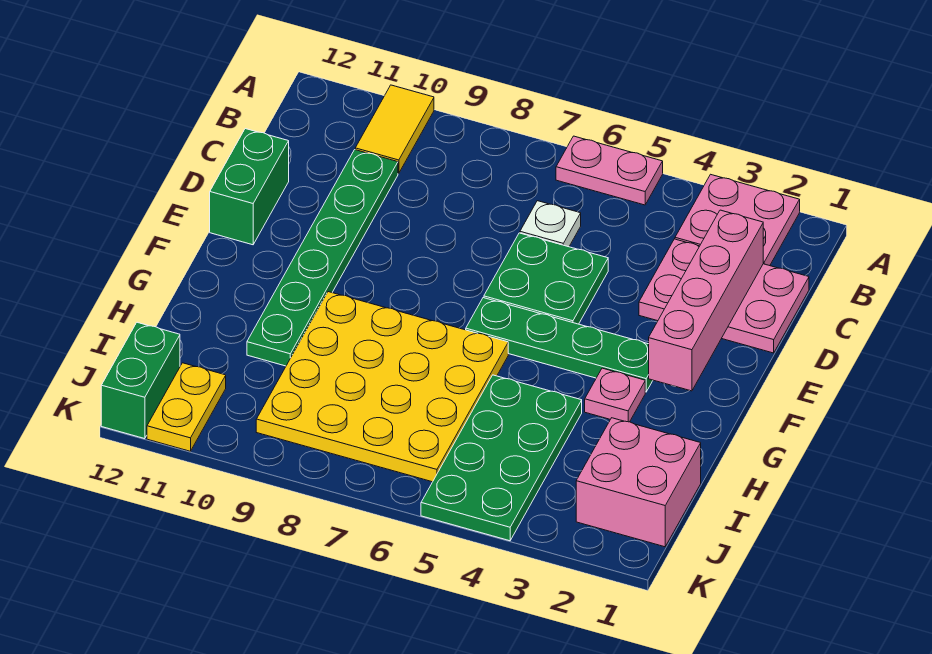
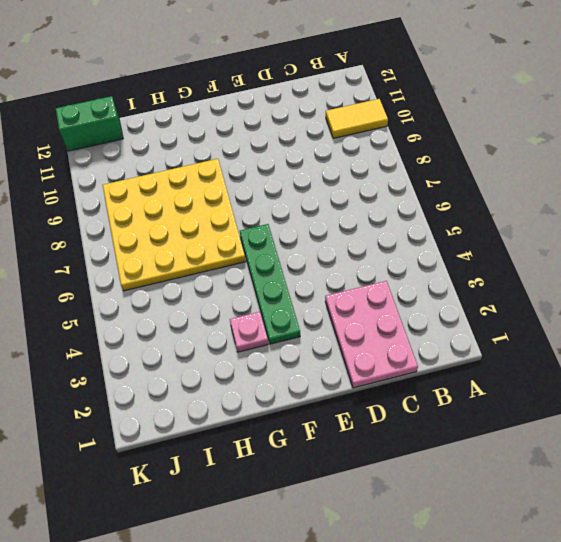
none -> pink plate A2:B3 level 1
none -> pink plate A5:A6 level 1
none -> white plate C6 level 1

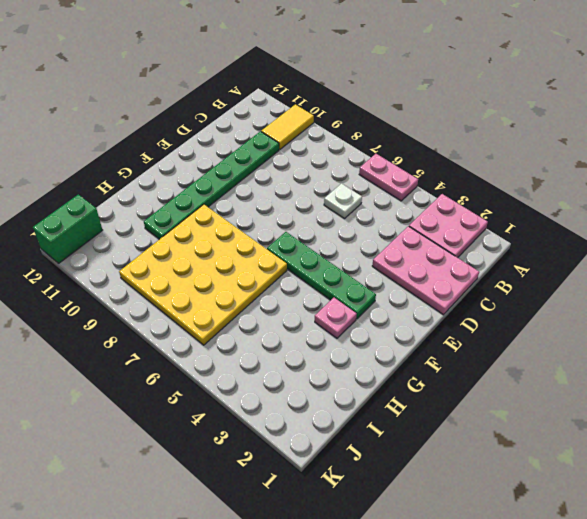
none -> green plate D5:E6 level 1
none -> green brick D12:E12 level 1
none -> green plate H4:K5 level 1

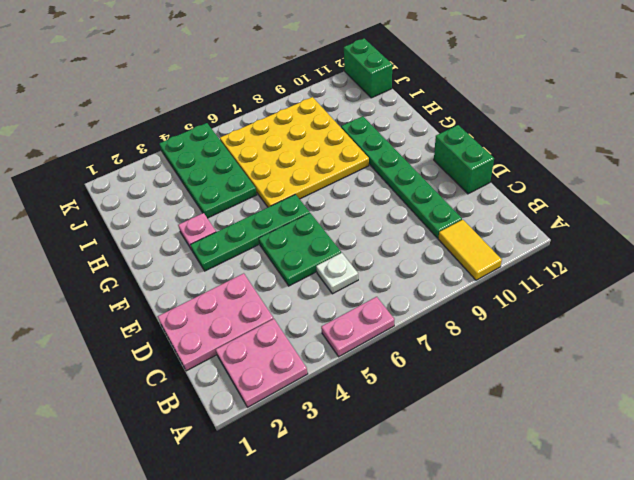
none -> pink brick I1:J2 level 1
none -> yellow plate J11:K11 level 1
none -> pink brick C2:F2 level 2

